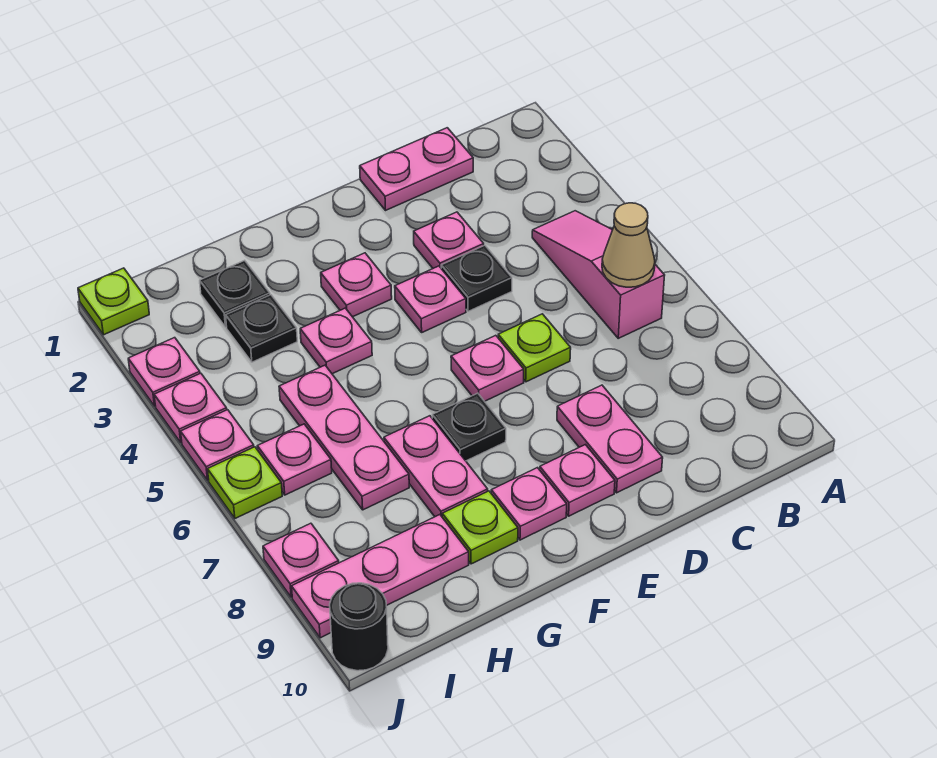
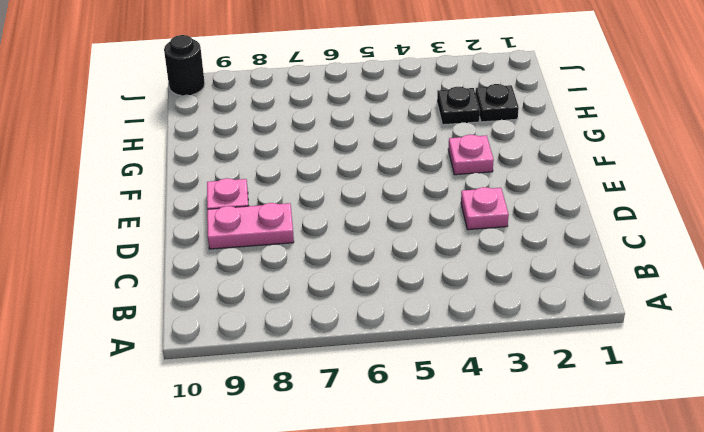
none -> pink slope B4:B6 level 1 top 6
none -> pink plate C1:D1 level 1
none -> black plate D4 level 1

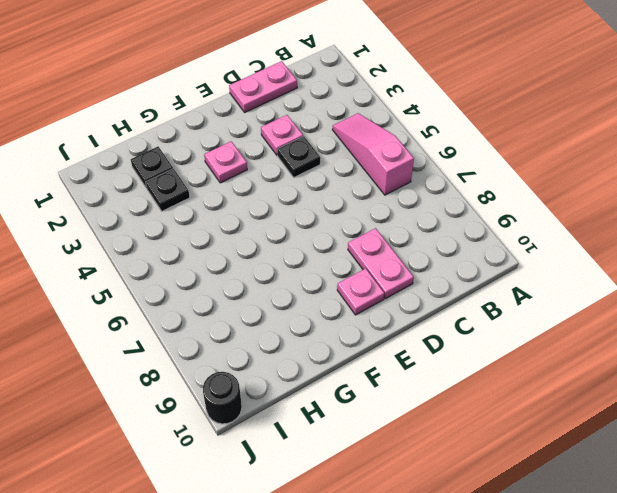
none -> lime plate D6 level 1
none -> pink plate E4 level 1
none -> pink plate E6 level 1

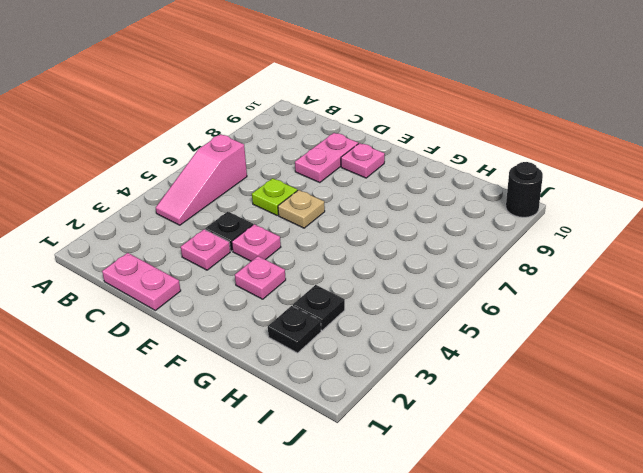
tan plate E6 level 1 -> pink plate E6 level 1
none -> black plate F7 level 1
none -> pink plate F9 level 1
none -> pink plate G4 level 1

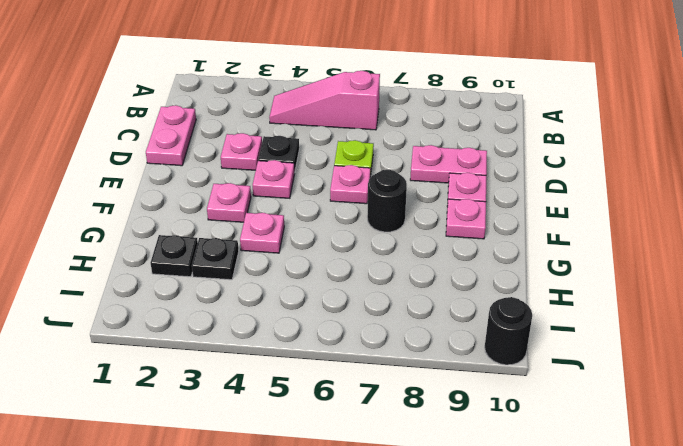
black round brick F7 level 1 -> black plate F7 level 1
none -> pink plate G7:G8 level 1
none -> lime plate G9 level 1
none -> pink plate H5:H7 level 1

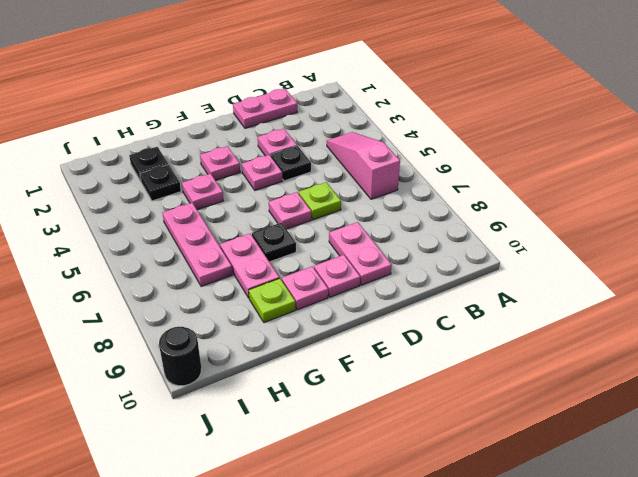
none -> pink plate H9:J9 level 1
none -> pink plate I6 level 1
none -> lime plate J1 level 1

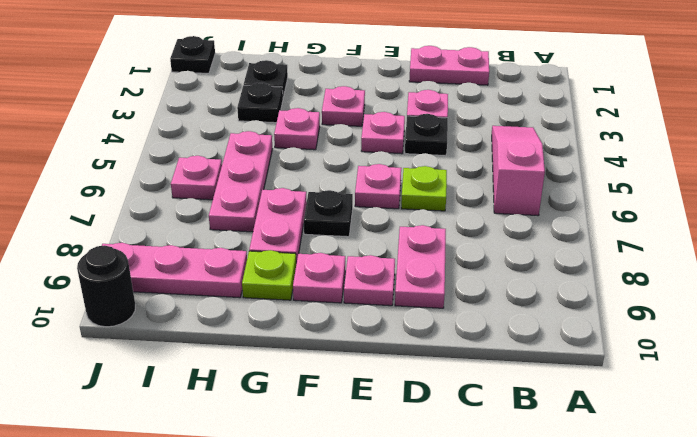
black plate J1 level 1 -> lime plate J1 level 1
none -> pink plate J3 level 1
none -> pink plate J4 level 1
none -> pink plate J5 level 1

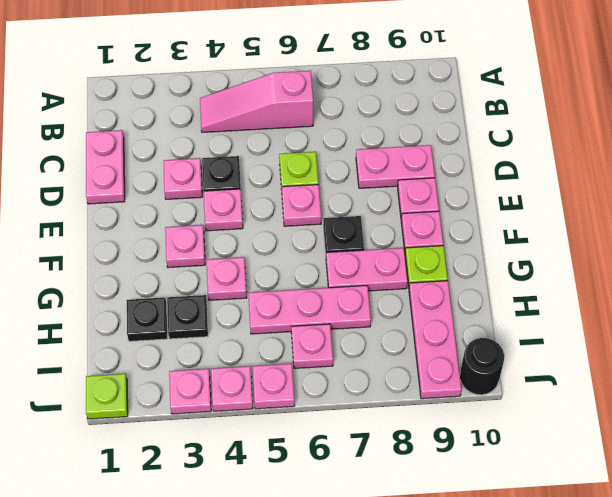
none -> lime plate J6 level 1
none -> pink plate J8 level 1
none -> tan cone B6 level 2

